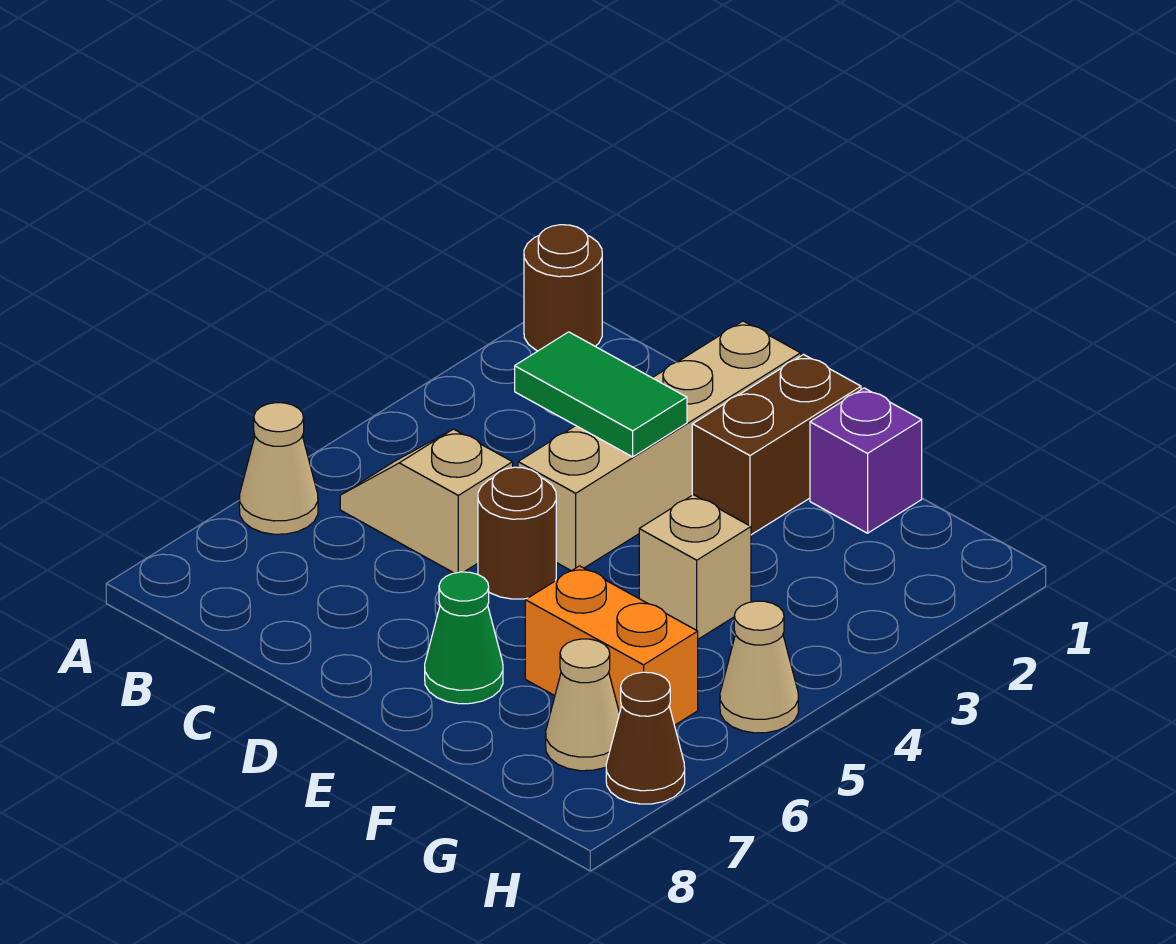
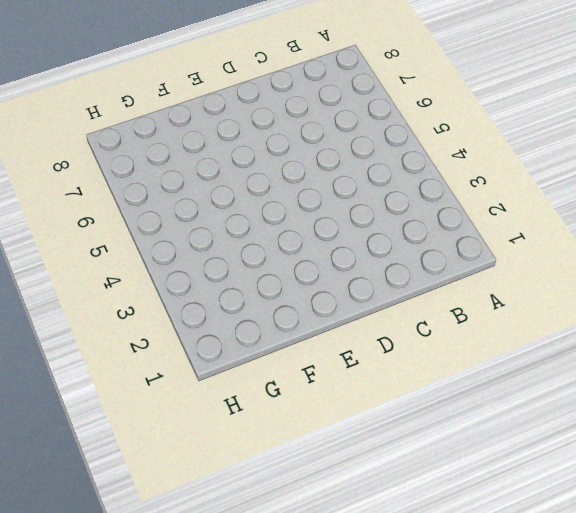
none -> brown round brick A1 level 1
none -> tan cone A6 level 1
none -> tan slope B5:C5 level 1 top C

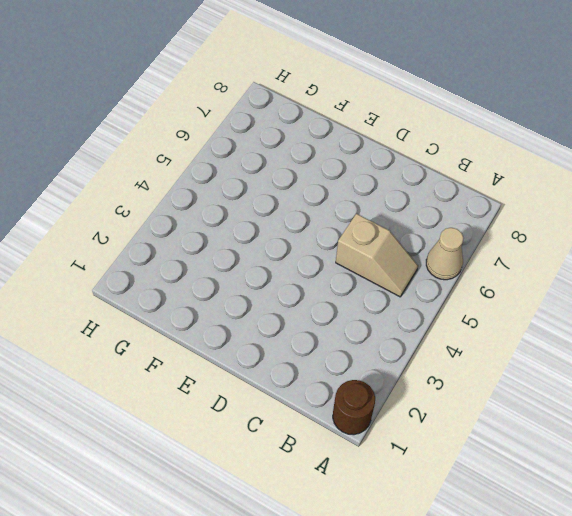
none -> tan brick D1:D4 level 1
none -> brown round brick D5 level 1
none -> brown brick E1:E2 level 1

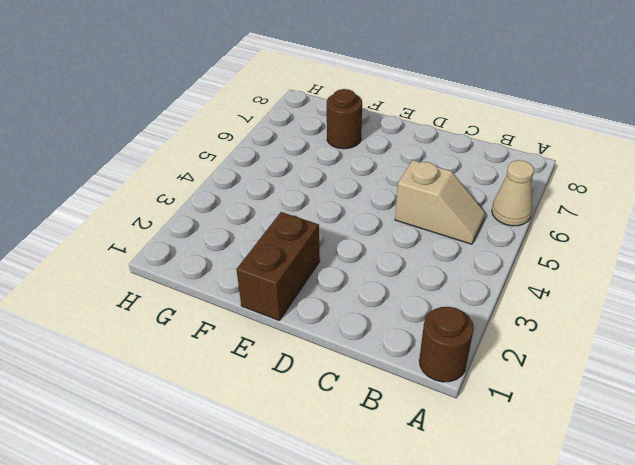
brown round brick F7 level 1 -> brown round brick D5 level 1
none -> tan brick D1:D4 level 1
none -> green cone E7 level 1
none -> purple brick F1 level 1

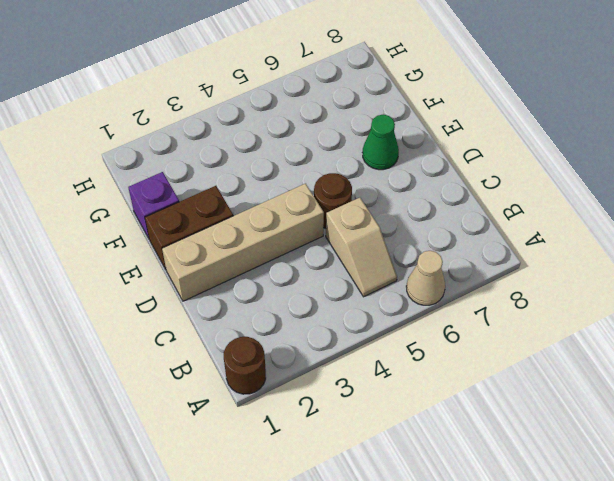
none -> tan brick F4 level 1
none -> orange brick F6:G6 level 1
none -> tan cone G7 level 1

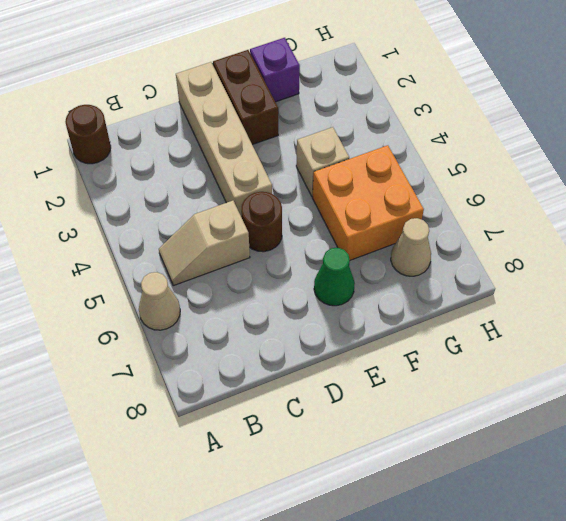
orange brick F5:G6 level 1 -> orange brick F6:G6 level 1
none -> tan cone H5 level 1
none -> brown cone H7 level 1
none -> green tile C3:D3 level 2

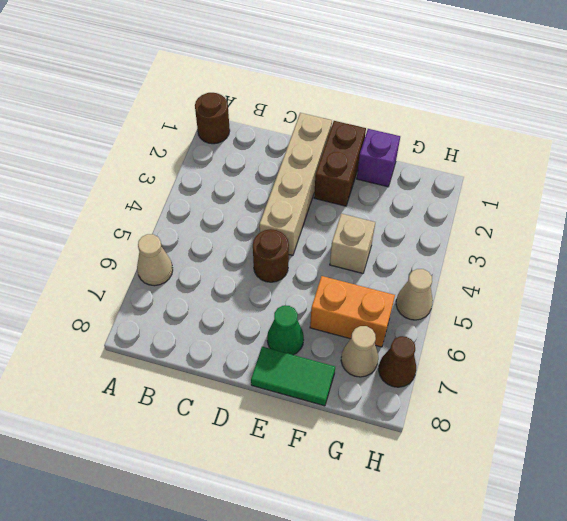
green tile E8:F8 level 1 -> green tile C3:D3 level 2
none -> tan slope B5:C5 level 1 top C

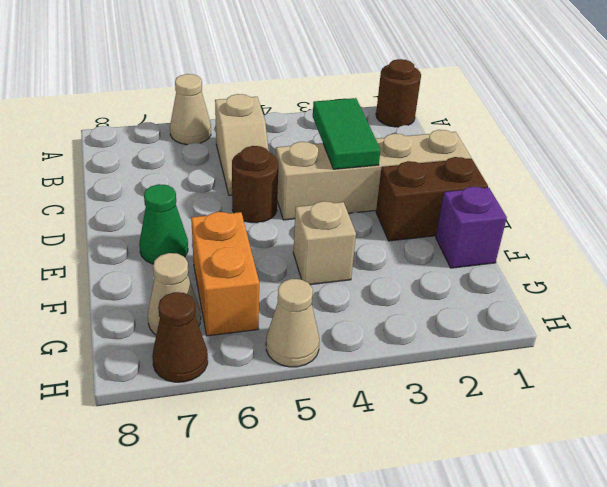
tan slope B5:C5 level 1 top B -> tan slope B5:C5 level 1 top C

